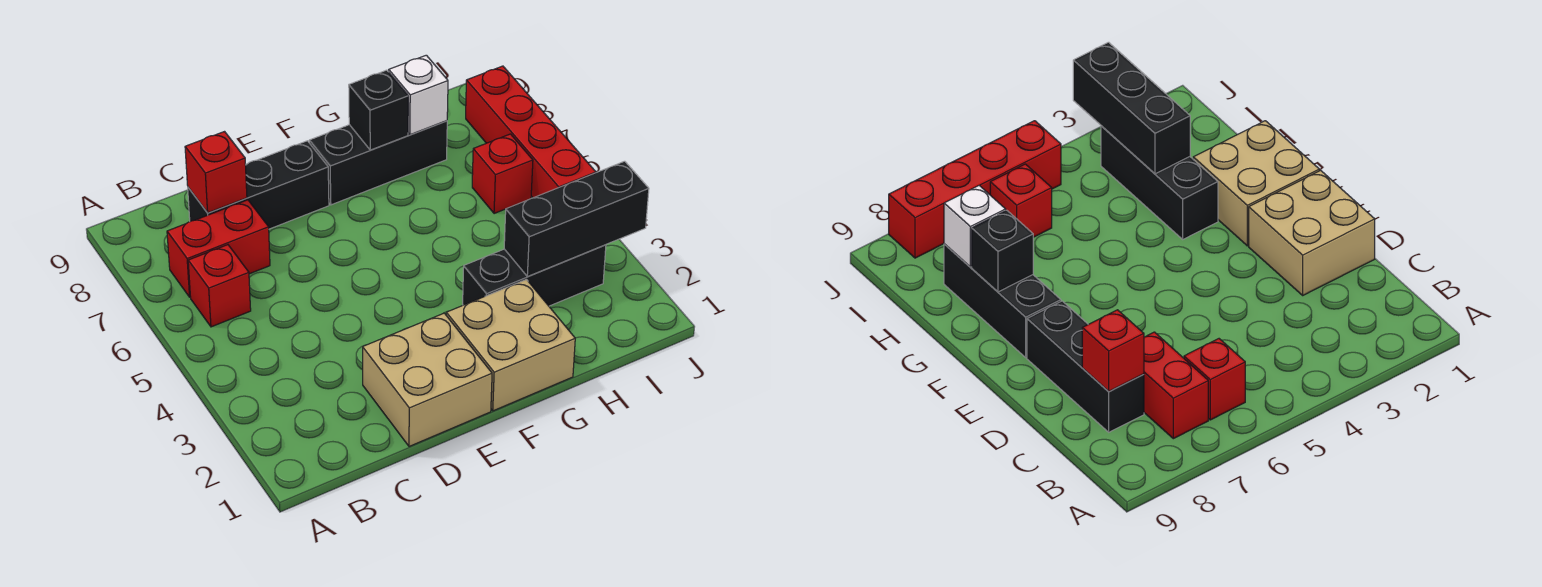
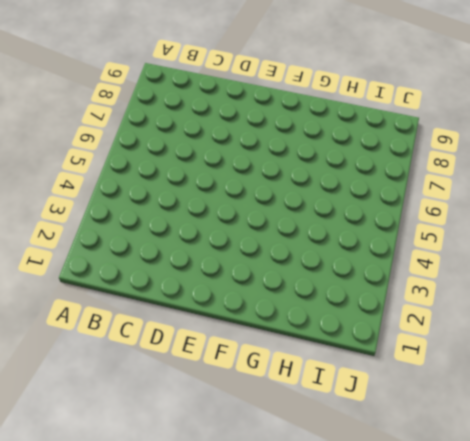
none -> red brick B6 level 1
none -> red brick B7:C7 level 1
none -> black brick C8:E8 level 1

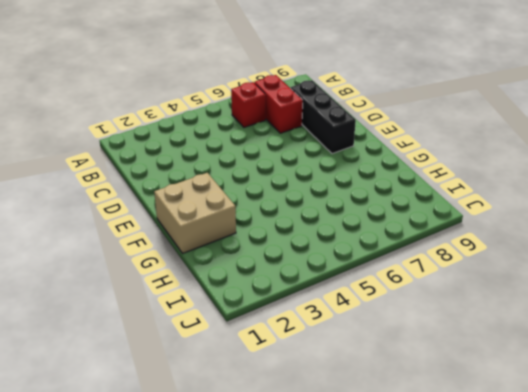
none -> tan brick D1:E2 level 1
none -> black brick F8:H8 level 1
none -> black brick G3:I3 level 1

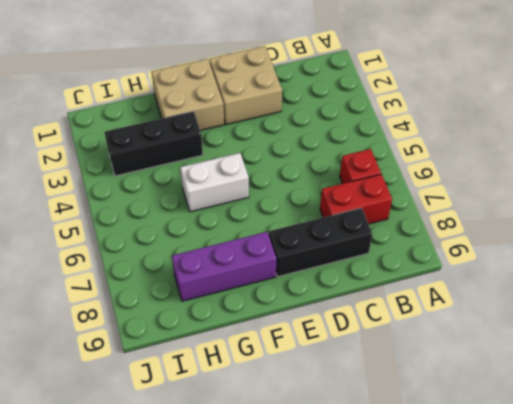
white brick F5:G5 level 1 -> none
purple brick F8:H8 level 1 -> black brick F8:H8 level 1
none -> red brick I6 level 1
none -> red brick J5:J8 level 1
none -> red brick C8 level 2

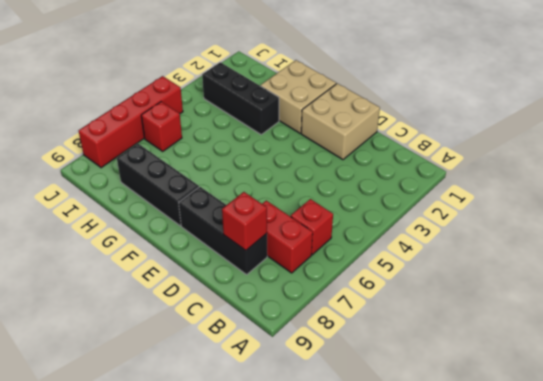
none -> black brick G8 level 2
none -> black brick H3:J3 level 2
none -> white brick H8 level 2

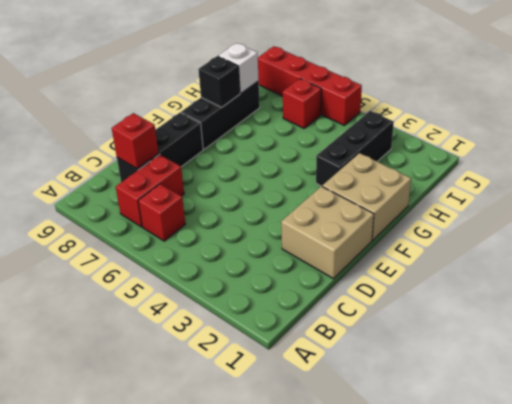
none -> black brick H3:J3 level 2

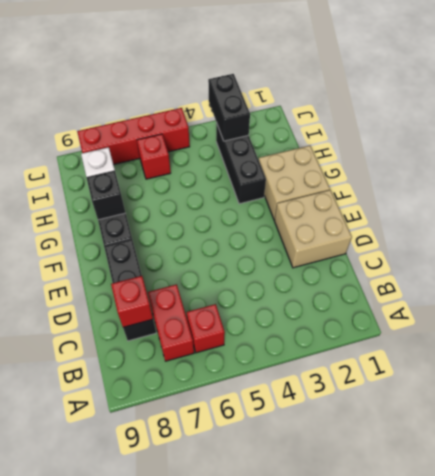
black brick I3:J3 level 2 -> black brick H3:J3 level 2

